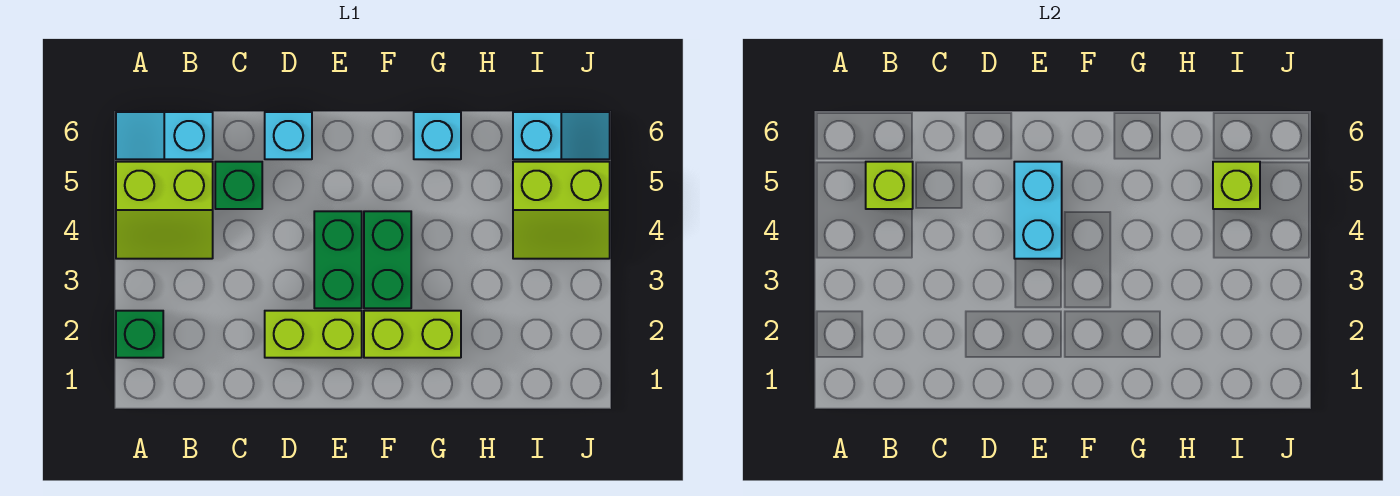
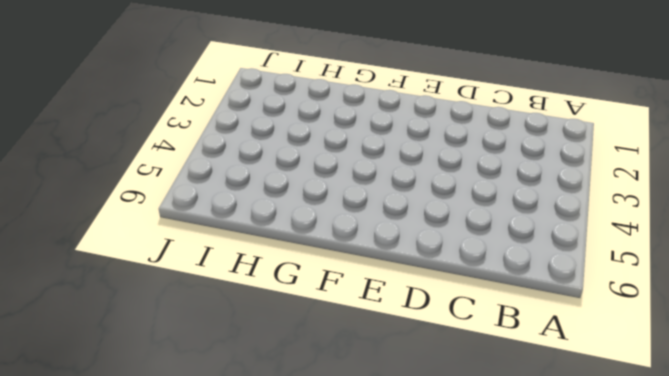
none -> green brick A2 level 1
none -> lime slope A4:B5 level 1 top 5
none -> cyan slope A6:B6 level 1 top B

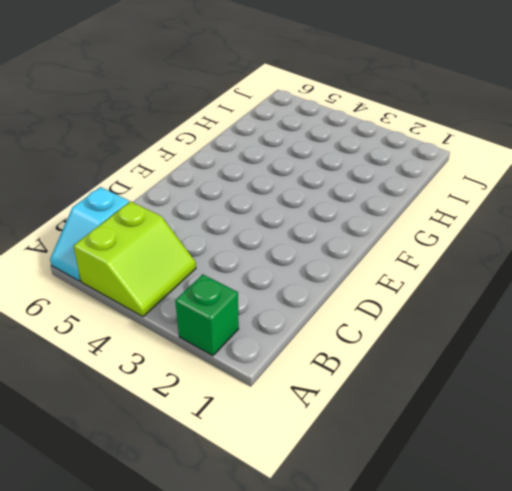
none -> green brick C5 level 1
none -> lime brick D2:E2 level 1
none -> cyan brick D6 level 1

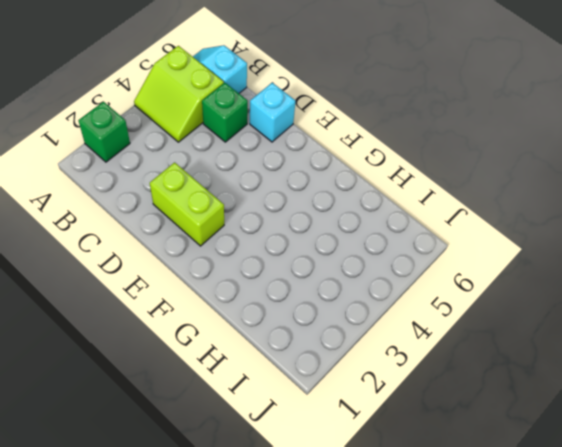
none -> green brick E3:E4 level 1
none -> lime brick F2:G2 level 1
none -> green brick F3:F4 level 1

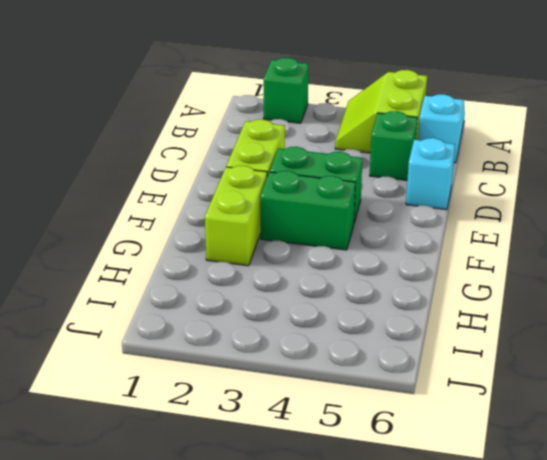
none -> cyan brick G6 level 1
none -> lime slope I4:J5 level 1 top 5
none -> cyan slope I6:J6 level 1 top I

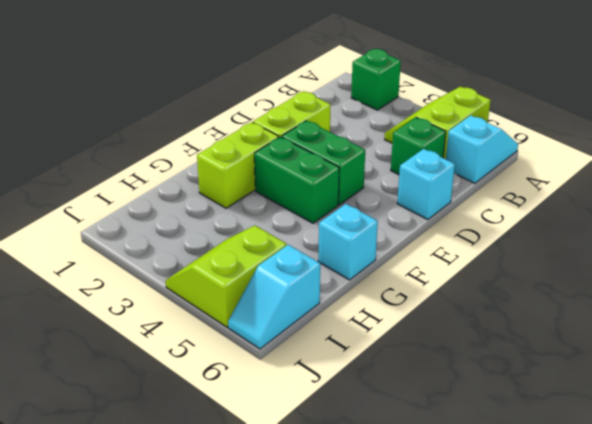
none -> lime brick B5 level 2
none -> cyan brick E4:E5 level 2
none -> lime brick I5 level 2

